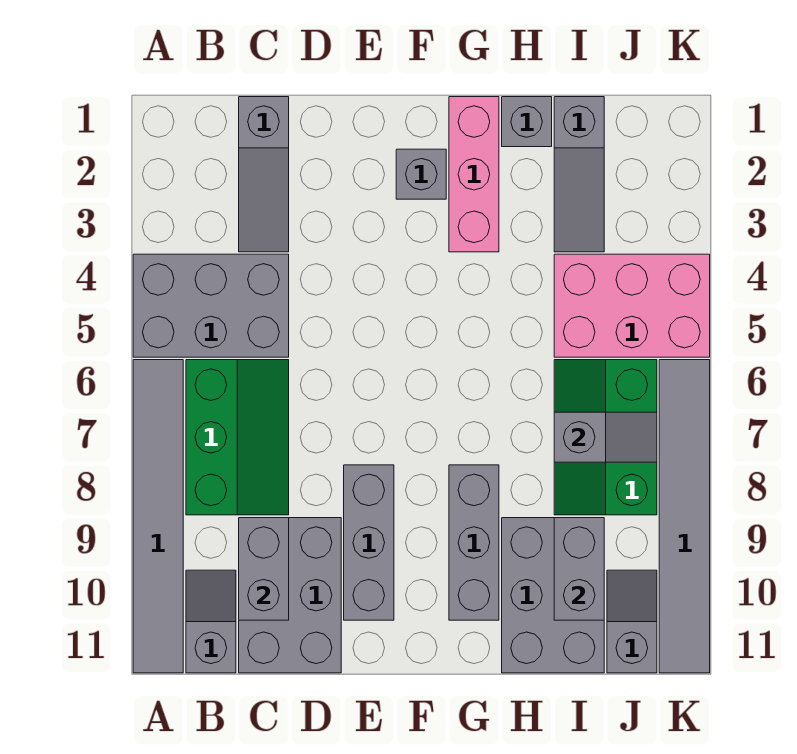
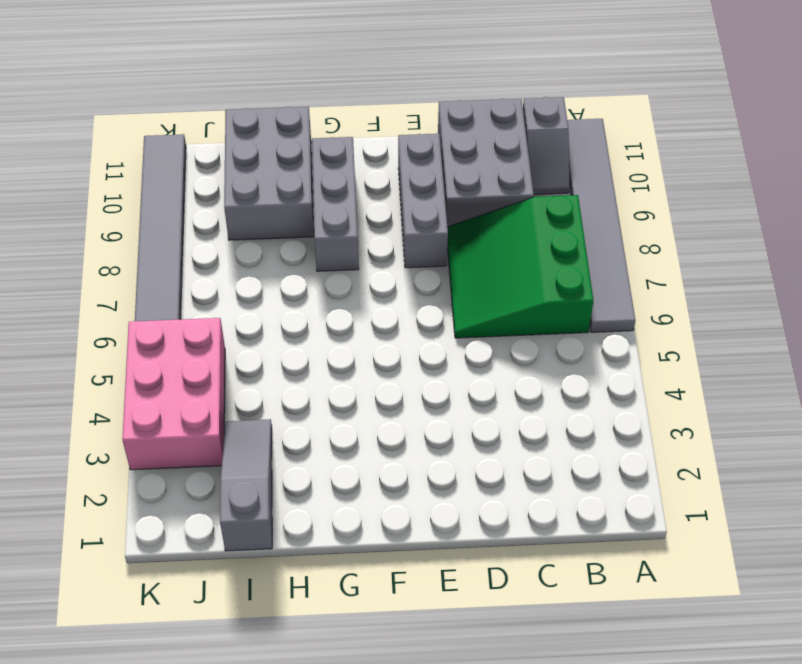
green slope B6:D8 level 1 top B -> green slope B6:C8 level 1 top B
pink brick J3:K5 level 1 -> pink brick I4:K5 level 1
none -> grey brick A4:C5 level 1
none -> grey slope C1:C3 level 1 top 1
none -> grey brick F2 level 1

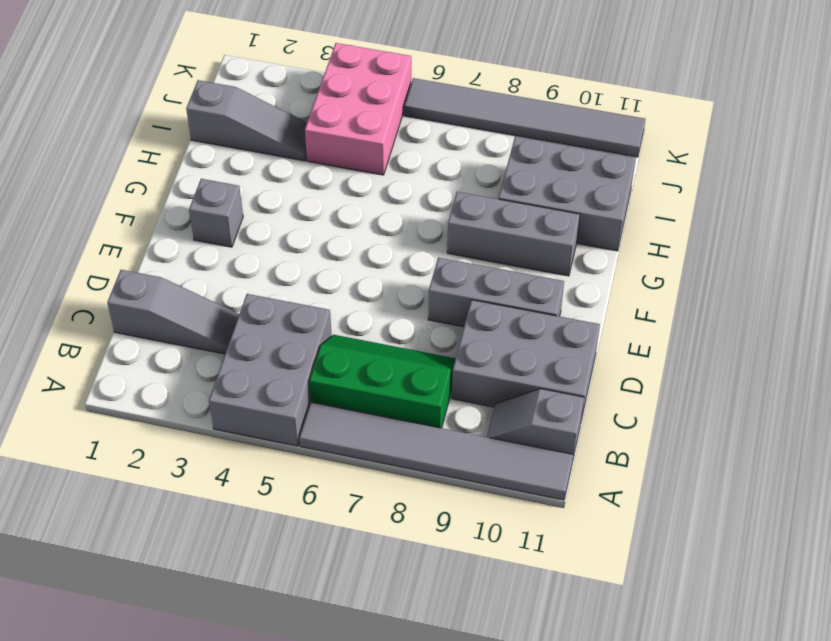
none -> pink brick G1:G3 level 1
none -> grey brick H1 level 1
none -> green slope I6:J8 level 1 top J

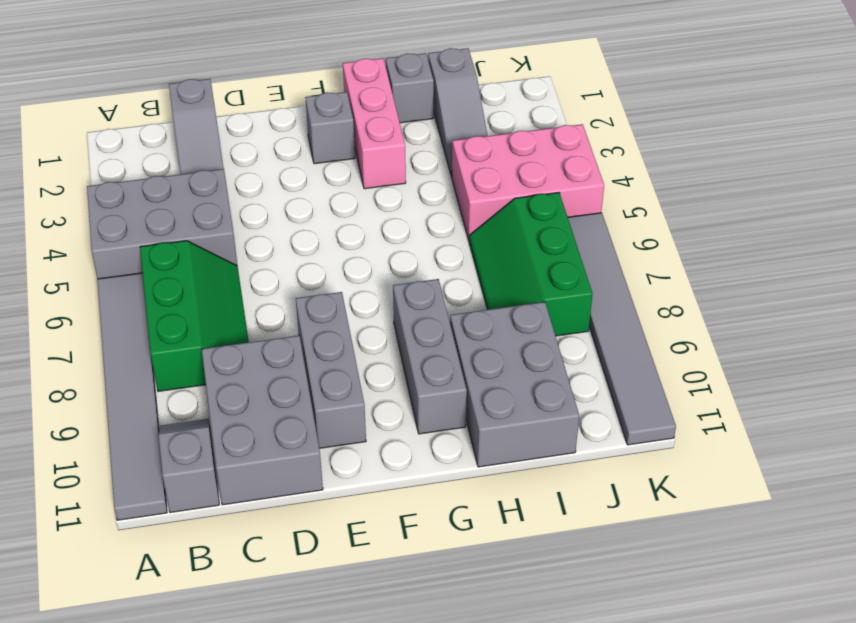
none -> grey slope J10:J11 level 1 top 11
none -> grey brick C9:C10 level 2
none -> grey slope I7:J7 level 2 top I

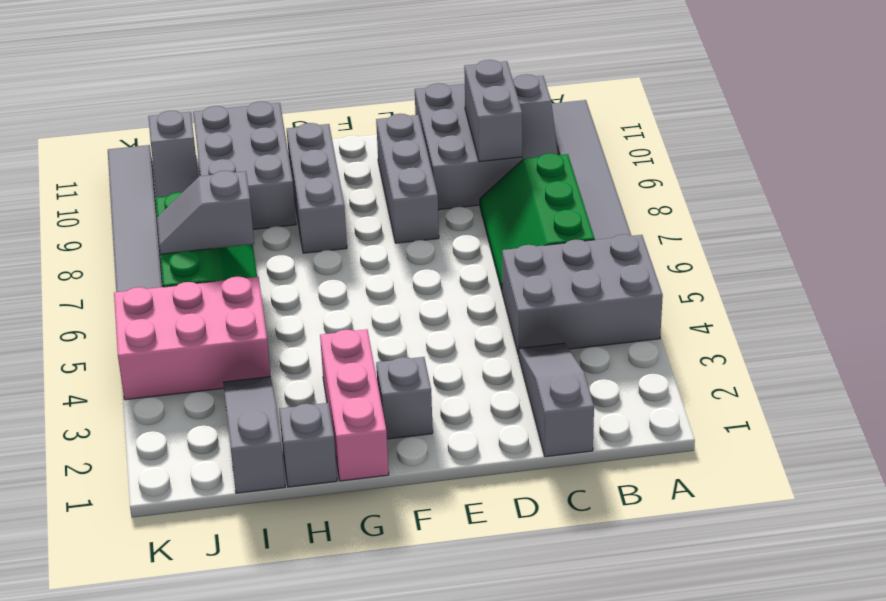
none -> grey brick I9:I10 level 2

